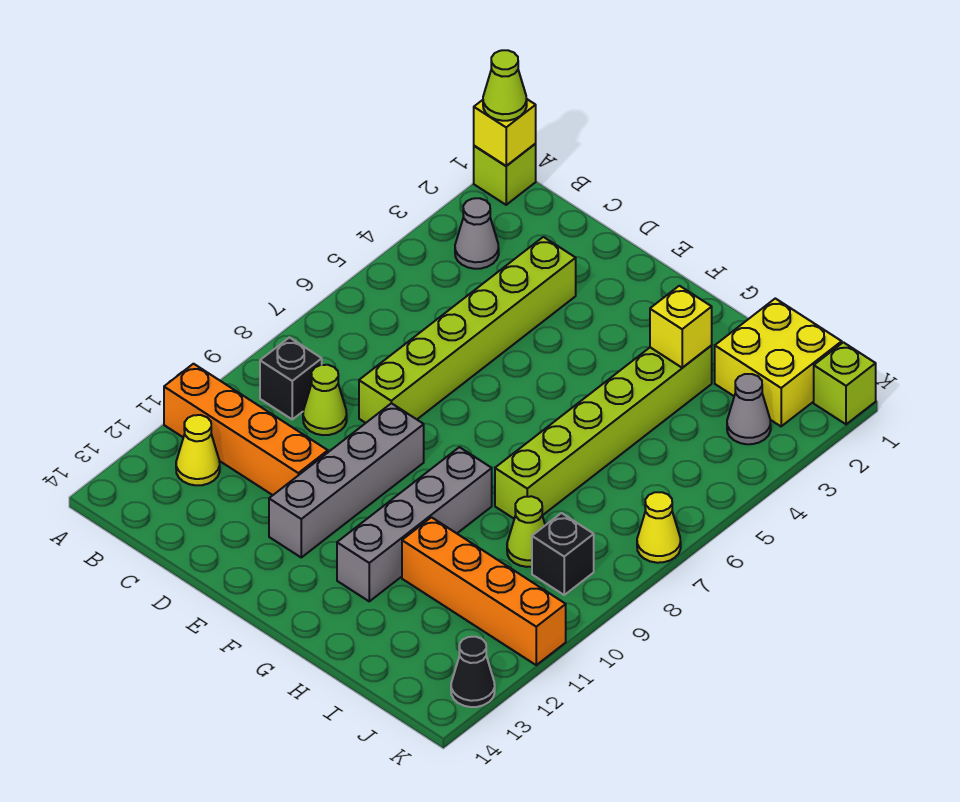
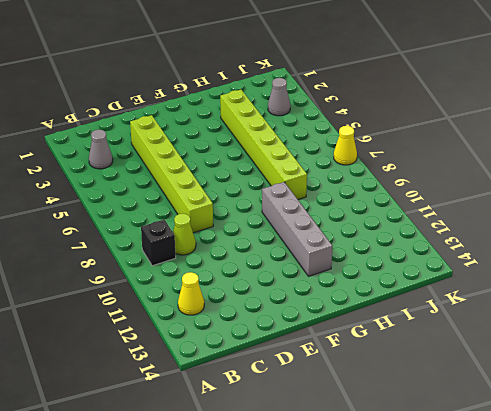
none -> lime brick A1 level 1
none -> orange brick A11:D11 level 1
none -> grey brick E9:E12 level 1

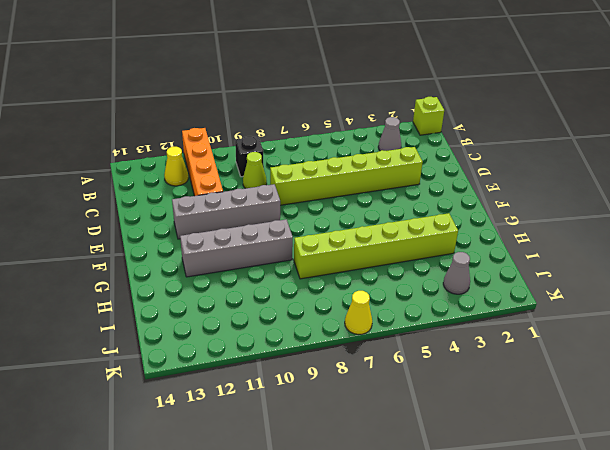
none -> orange brick H11:K11 level 1
none -> yellow brick I1:J2 level 1
none -> lime cone I9 level 1

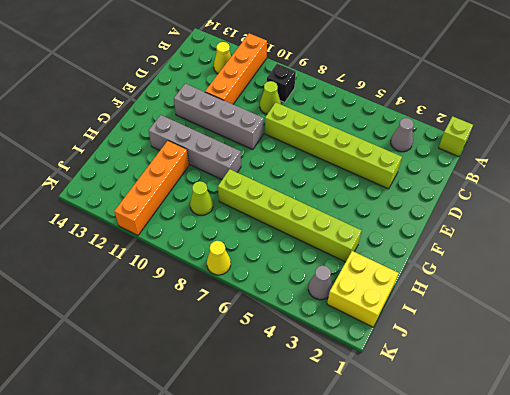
none -> black brick J9 level 1
none -> lime brick K1 level 1
none -> black cone K13 level 1

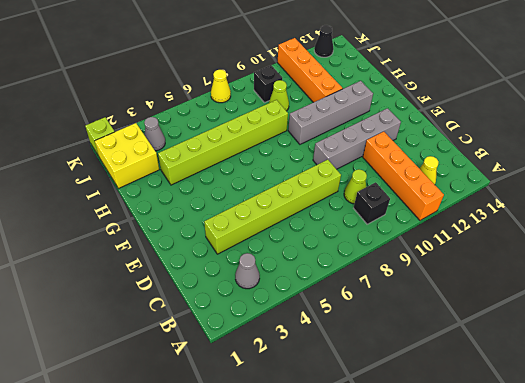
none -> lime brick A1 level 1
none -> yellow brick A1 level 2
none -> yellow brick H3 level 2

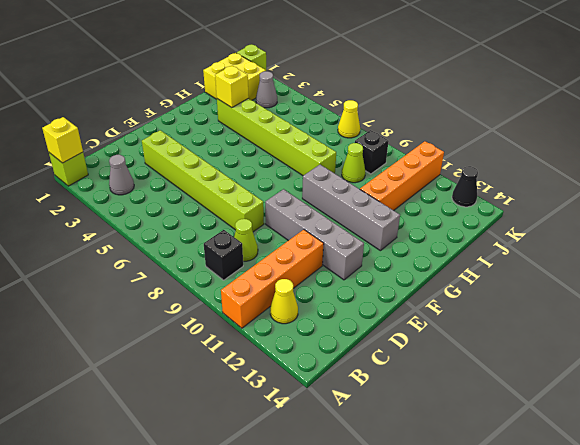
none -> lime cone A1 level 3

